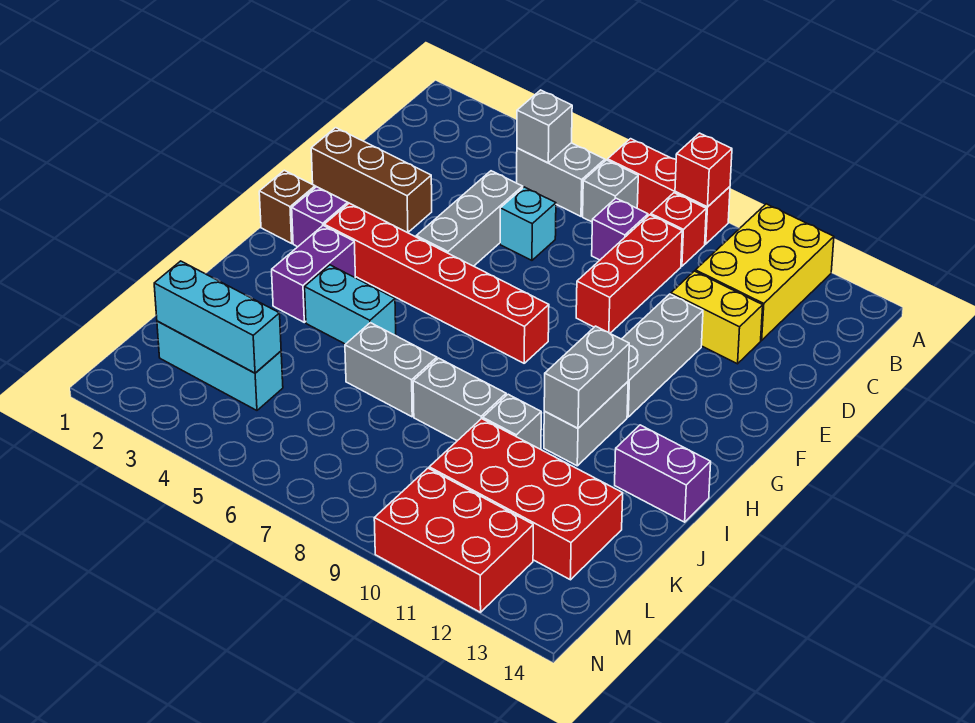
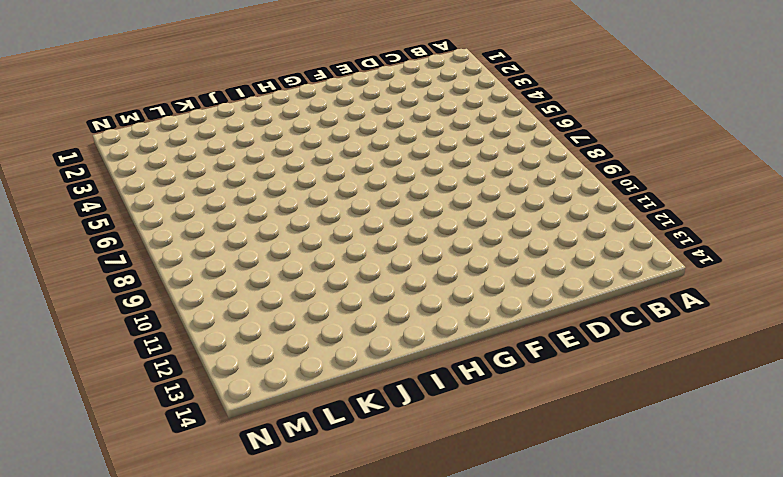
none -> red brick A7:A9 level 1
none -> yellow brick A11:C12 level 1
none -> grey brick B5:B6 level 1

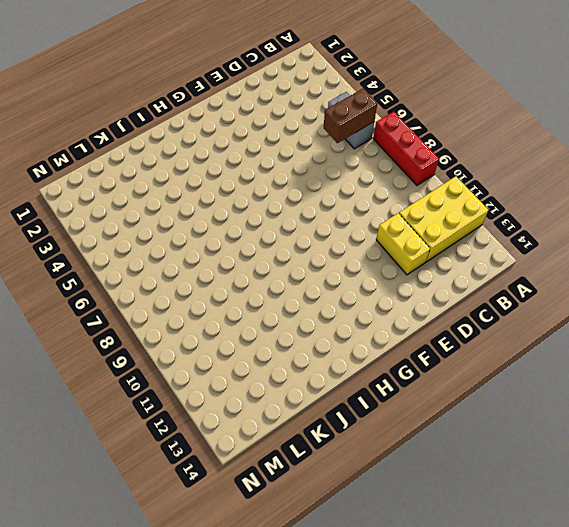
brown brick B6:C6 level 2 -> none
none -> grey brick B7 level 1
none -> red brick B9 level 1
none -> purple brick C8 level 1

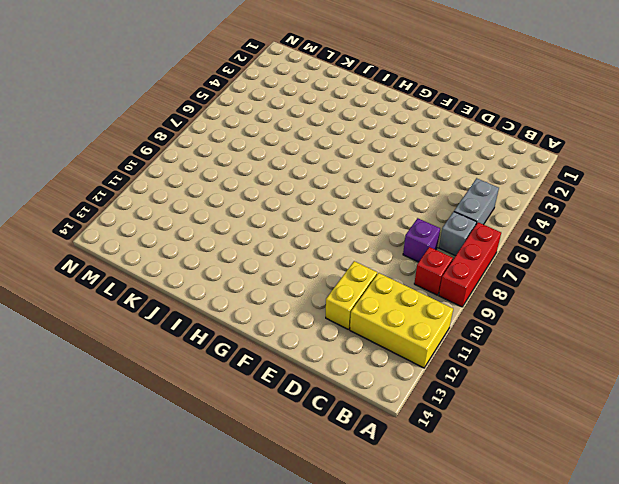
none -> red brick C9:E9 level 1
none -> grey brick D5:F5 level 1
none -> cyan brick D6 level 1

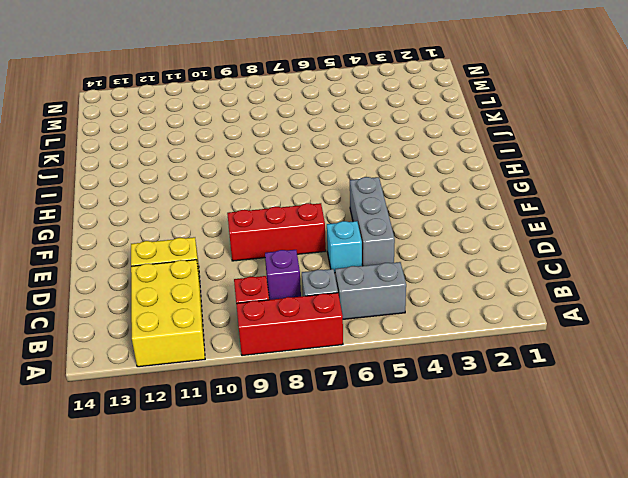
red brick E7:E9 level 1 -> red brick C9:E9 level 1
none -> brown brick E1:E3 level 1
none -> grey brick E11:G11 level 1
none -> brown brick G1 level 1

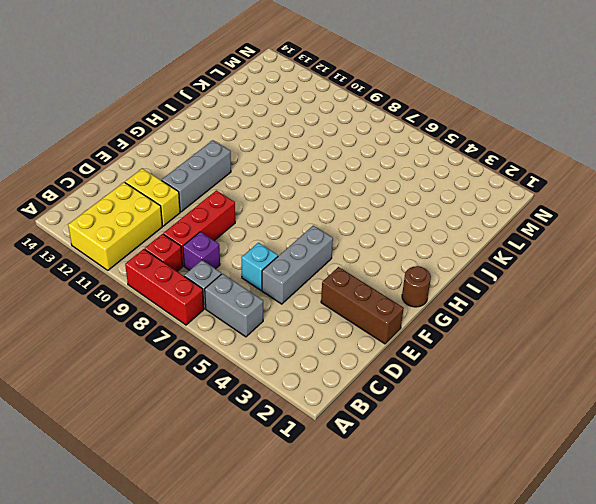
brown round brick G1 level 1 -> brown brick G1 level 1
none -> purple brick G2 level 1
none -> red brick G3:G8 level 1
none -> purple brick H3:I3 level 1

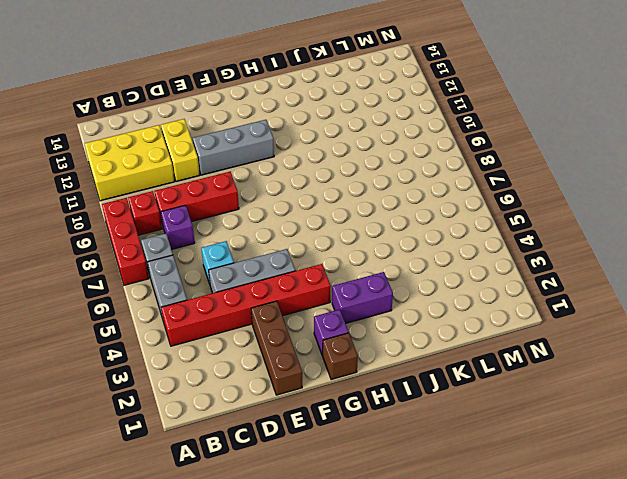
red brick B4:G4 level 1 -> red brick G3:G8 level 1
none -> grey brick H11:I11 level 1
none -> cyan brick I4:I5 level 1
none -> purple brick I13:I14 level 1

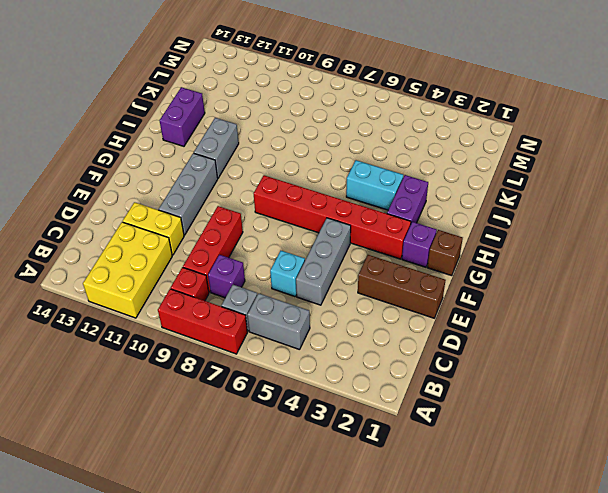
purple brick I13:J13 level 1 -> purple brick I13:I14 level 1
none -> grey brick J6:J7 level 1
none -> grey brick J8:J9 level 1
none -> grey brick J10 level 1

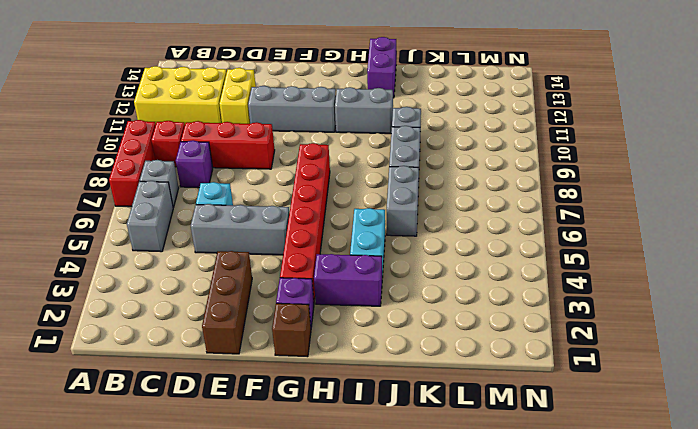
none -> red brick K10:L13 level 1
none -> cyan brick L2:L4 level 1
none -> red brick M10:N12 level 1

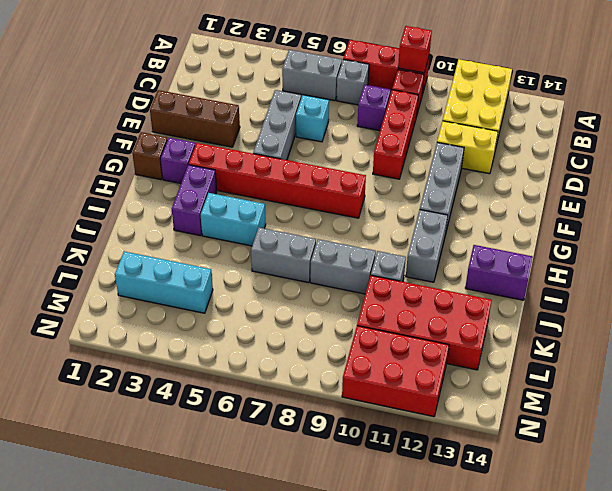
none -> grey brick B5 level 2
none -> grey brick H11:I11 level 2
none -> cyan brick L2:L4 level 2

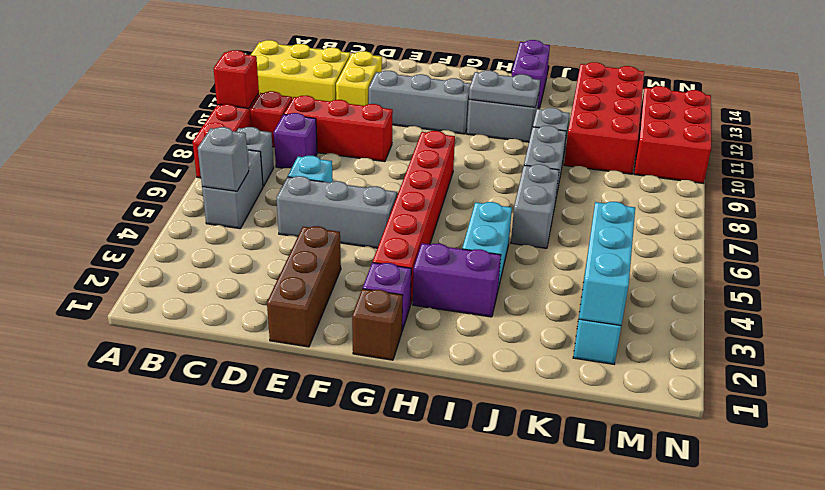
grey plate H11:I11 level 2 -> grey brick H11:I11 level 2

